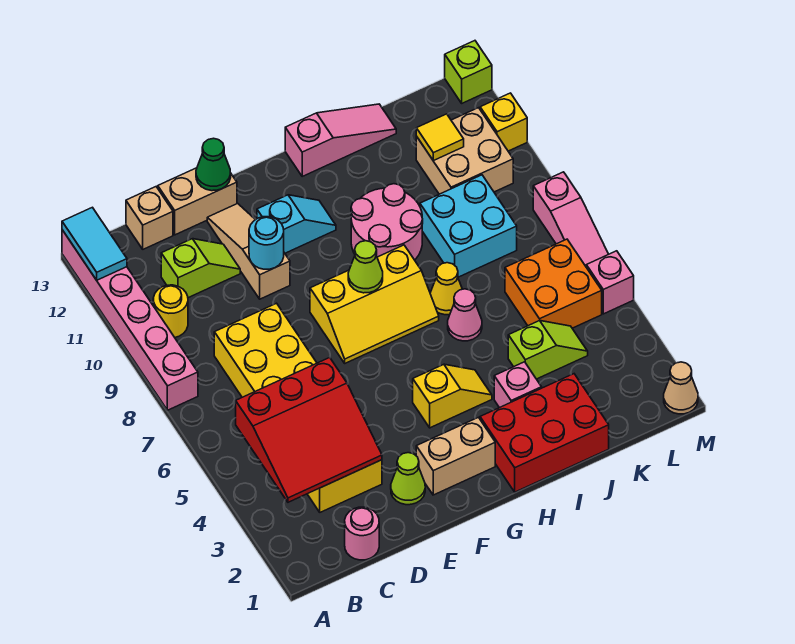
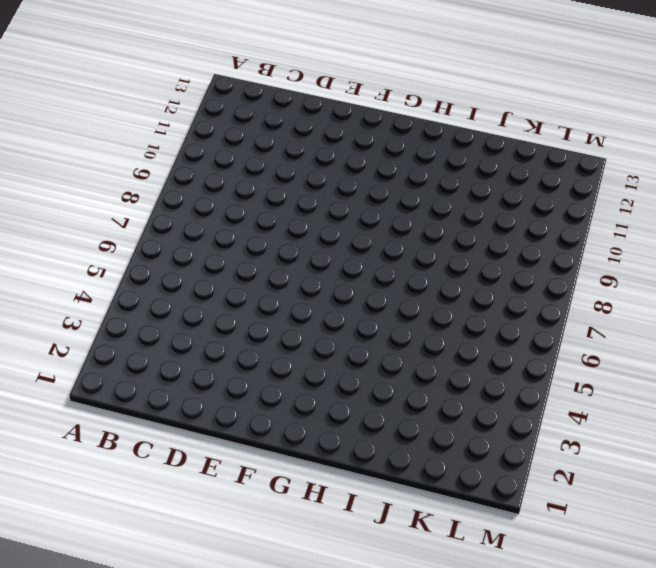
none -> pink brick A8:A13 level 1
none -> yellow round brick B10 level 1
none -> pink round brick C1 level 1
none -> yellow brick C3:D8 level 1

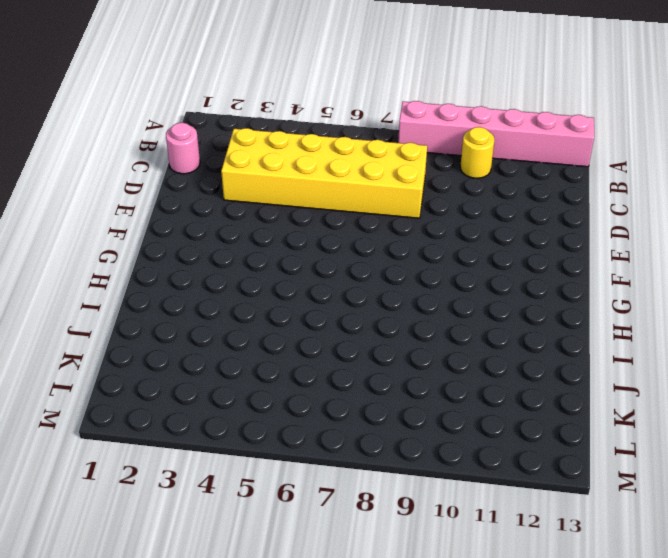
none -> lime slope C11:D11 level 1 top C
none -> tan brick C13 level 1
none -> tan brick D13:E13 level 1
none -> lime cone E2 level 1

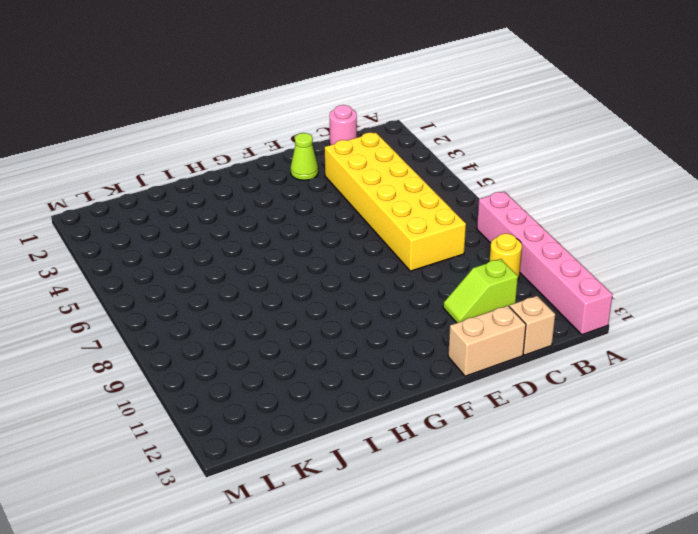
none -> tan slope E10:E12 level 1 top 10
none -> tan brick F2:G2 level 1
none -> yellow slope F7:H8 level 1 top 8
none -> cyan slope F11:G11 level 1 top F

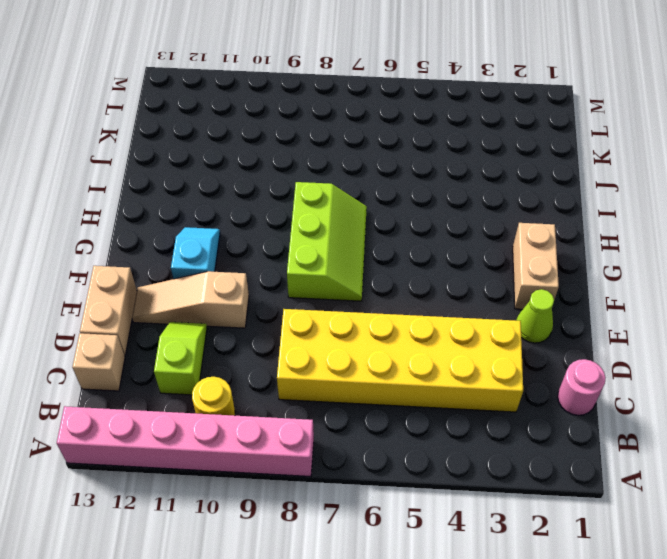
lime slope F7:H8 level 1 top 8 -> yellow slope F7:H8 level 1 top 8
none -> yellow slope G4:H4 level 1 top G
none -> red brick H1:J2 level 1
none -> pink round brick H9:I10 level 1
none -> pink slope H13:J13 level 1 top H

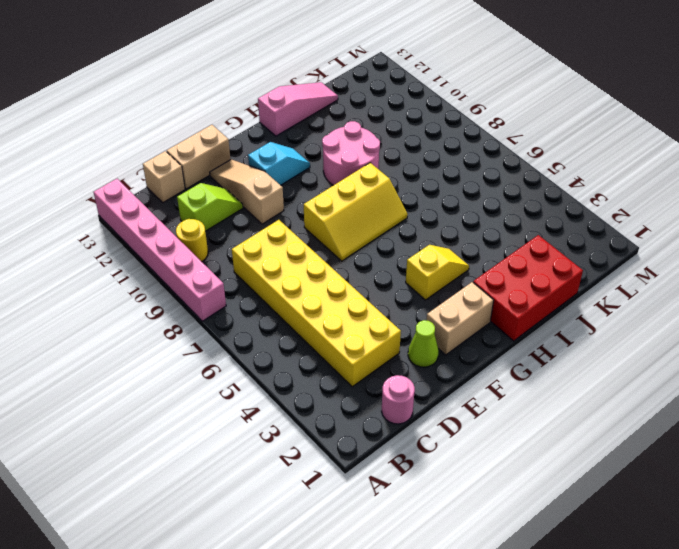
none -> pink brick I3 level 1
none -> pink cone I6 level 1
none -> yellow cone I7 level 1
none -> lime slope J4:K4 level 1 top J

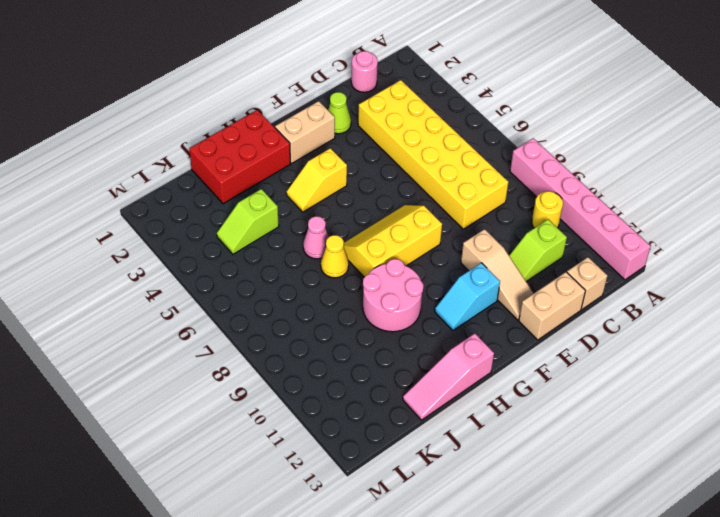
none -> pink brick I3 level 1
none -> cyan brick J8:K9 level 1
none -> orange brick K5:L6 level 1
none -> tan brick K10:L11 level 1

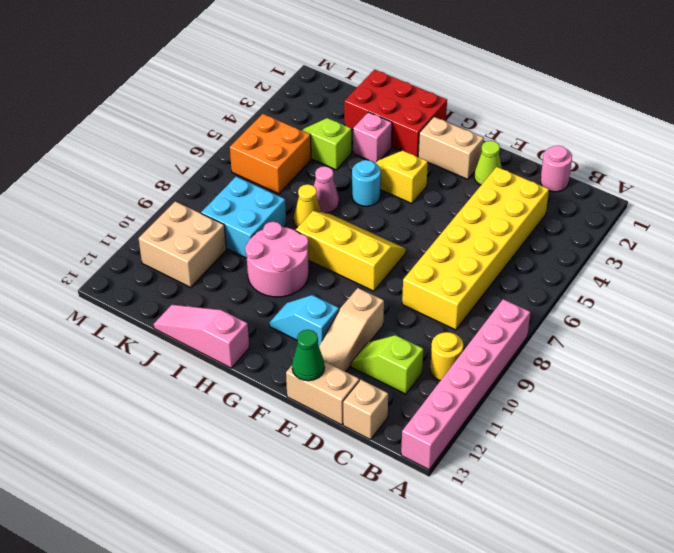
cyan round brick H5 level 1 -> cyan round brick E10 level 2
none -> tan cone M1 level 1
none -> pink brick M5 level 1
none -> pink slope M6:M8 level 1 top 8
none -> yellow brick M11 level 1

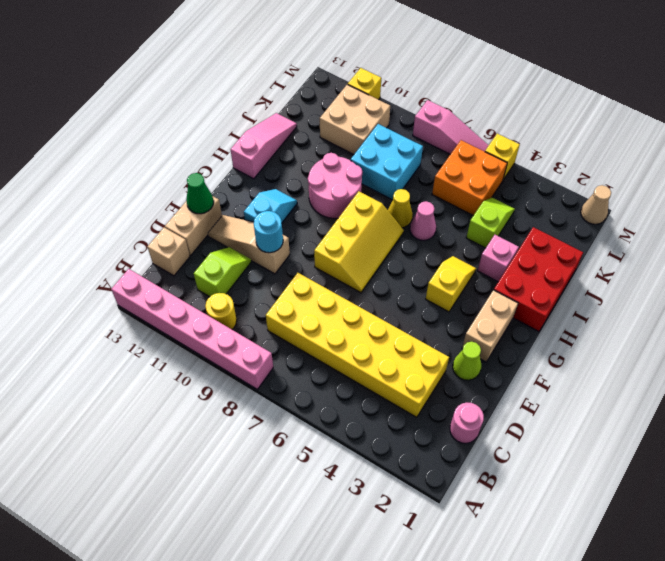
yellow brick M5 level 1 -> pink brick M5 level 1
none -> lime brick M13 level 1
none -> cyan tile A12:A13 level 2
none -> red slope B3:D5 level 2 top 5
none -> lime cone G8 level 2

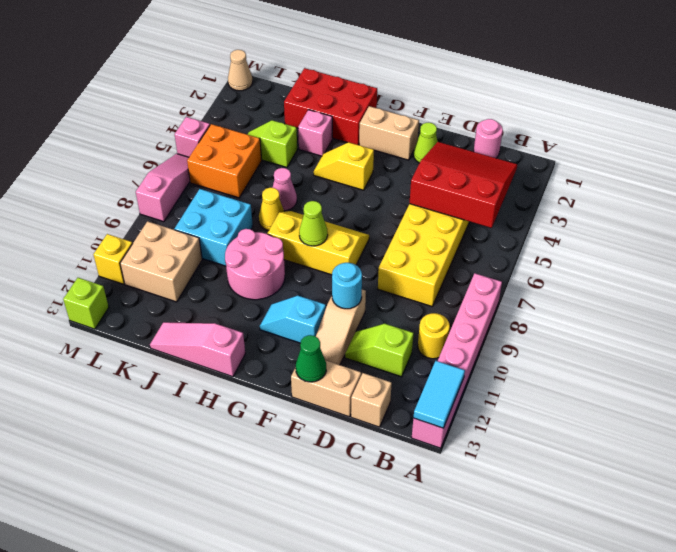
none -> yellow tile K11 level 2

